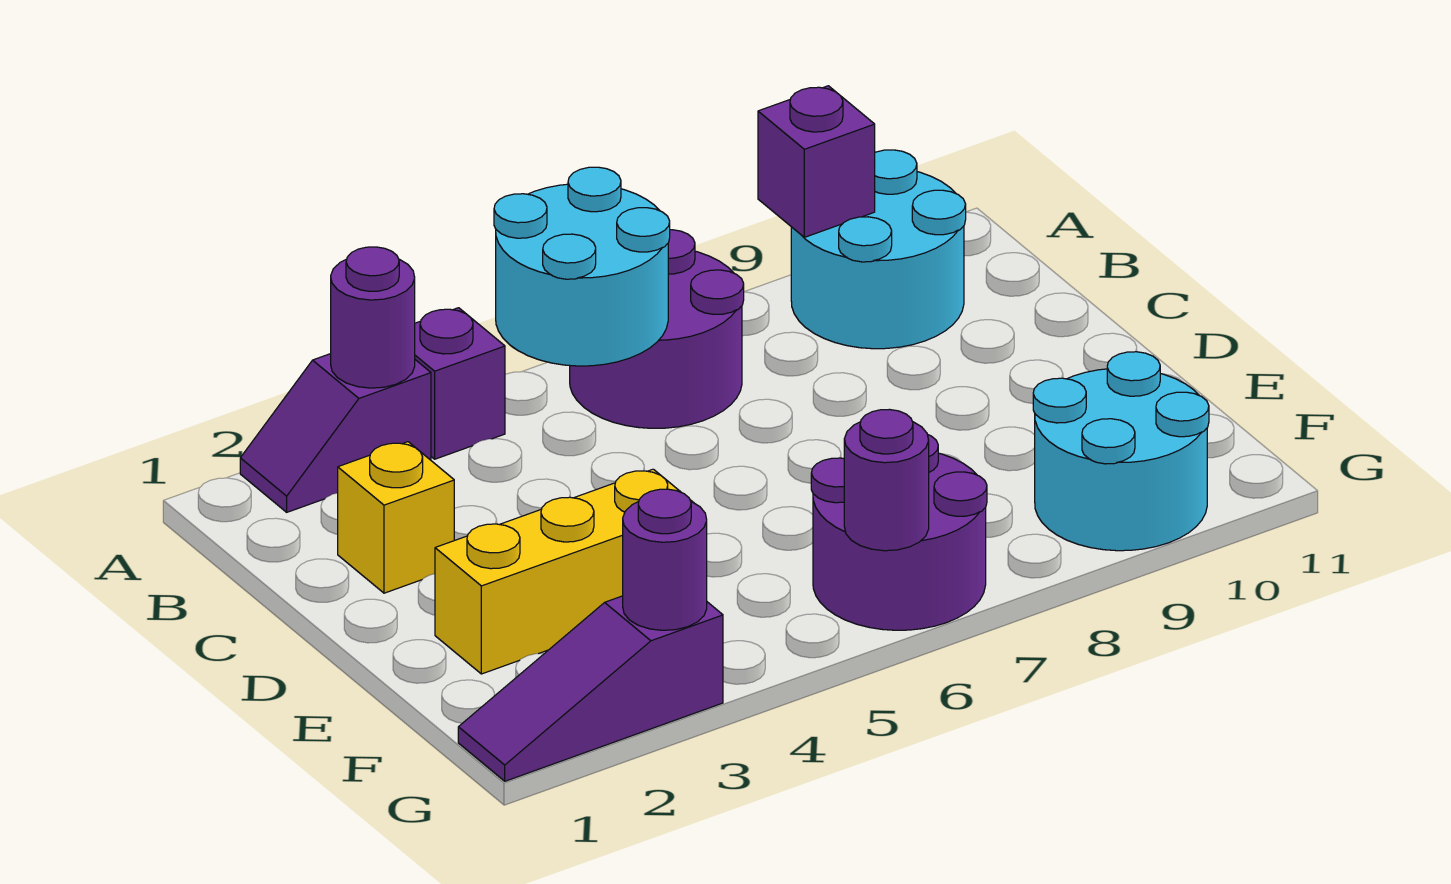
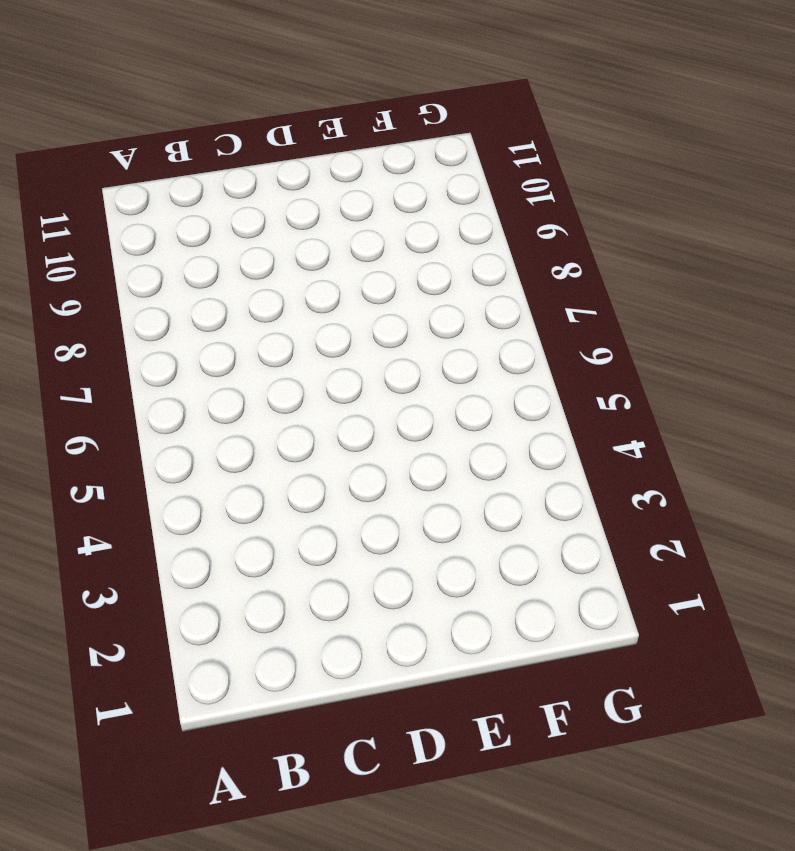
none -> purple slope A2:A3 level 1 top 3
none -> purple brick A4 level 1
none -> purple round brick A6:B7 level 1

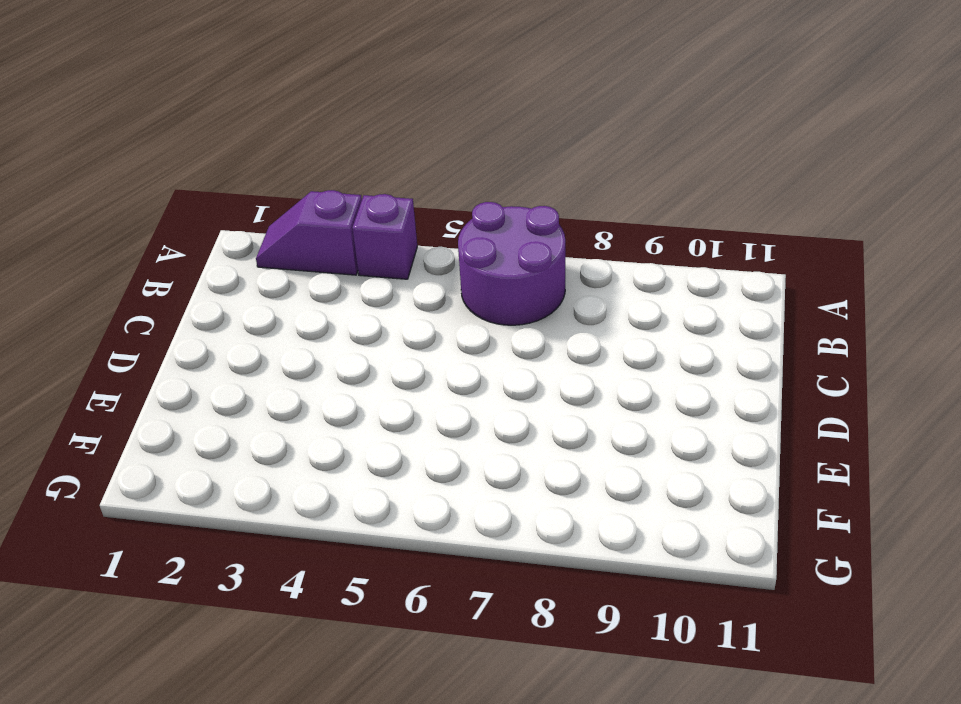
none -> cyan round brick A9:B10 level 1
none -> yellow brick C2 level 1
none -> yellow brick E2:E4 level 1

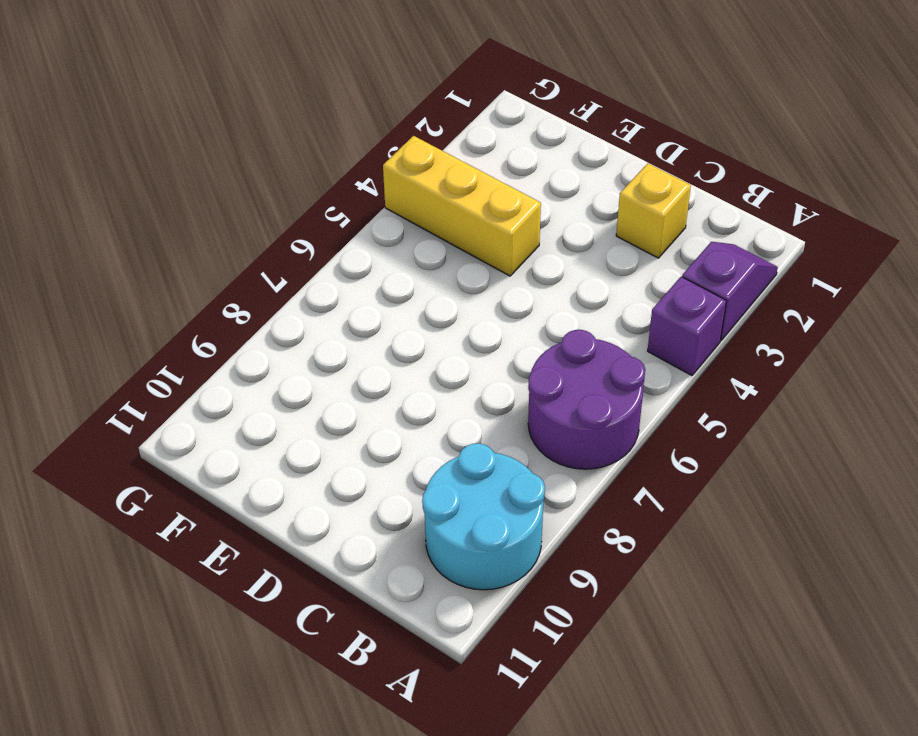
yellow brick E4:G4 level 1 -> yellow brick E2:E4 level 1
none -> purple round brick F6:G7 level 1
none -> cyan round brick F9:G10 level 1
none -> purple slope G1:G3 level 1 top 3

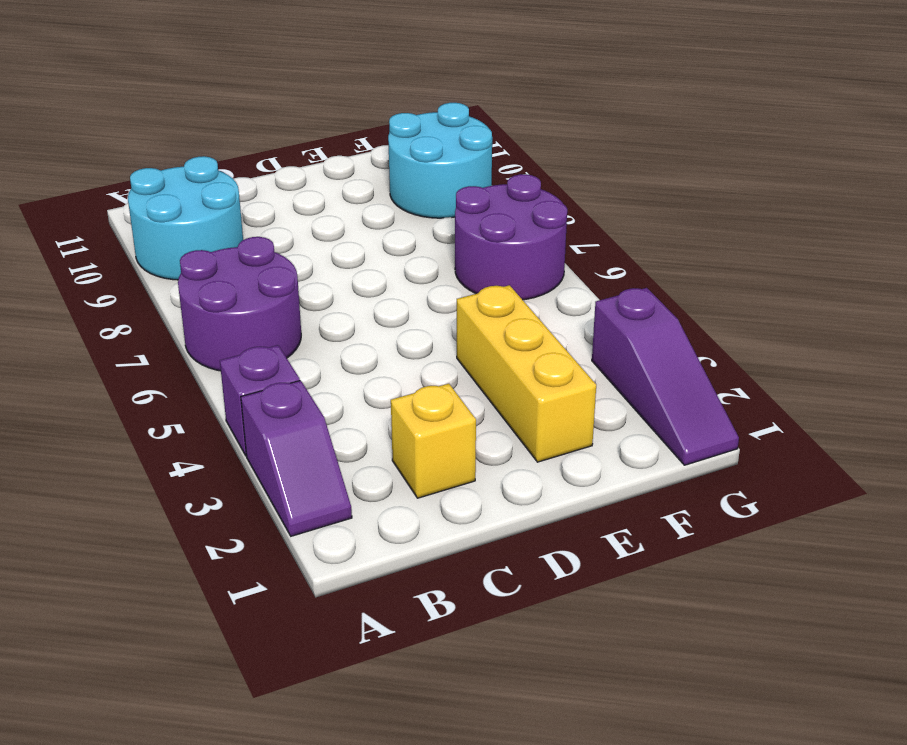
none -> purple round brick A3 level 2
none -> cyan round brick A5:B6 level 2
none -> purple brick A9 level 2

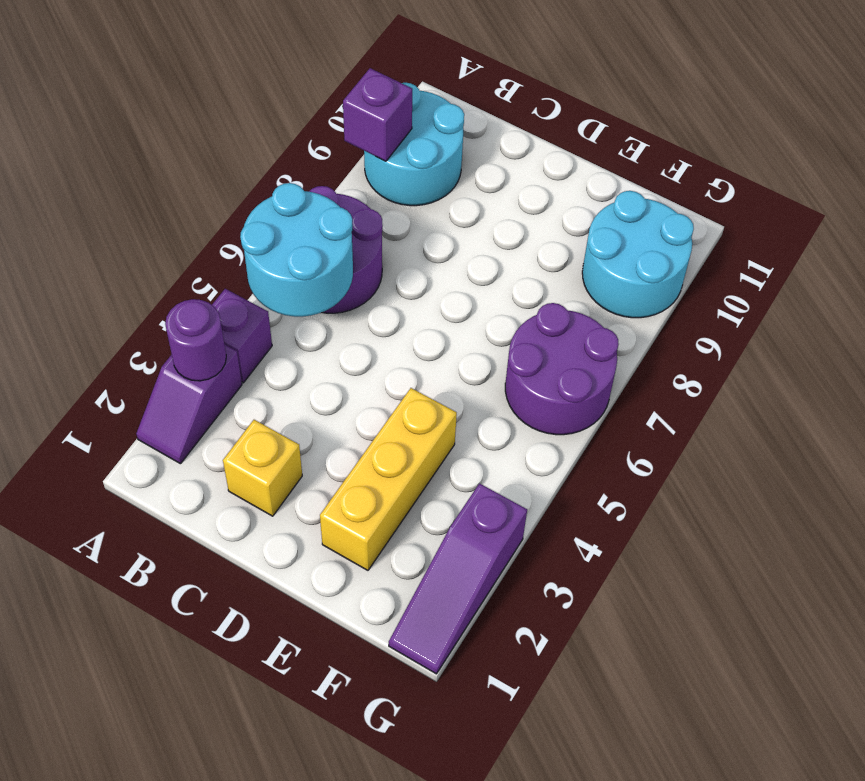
none -> purple round brick G3 level 2
none -> purple round brick G6 level 2

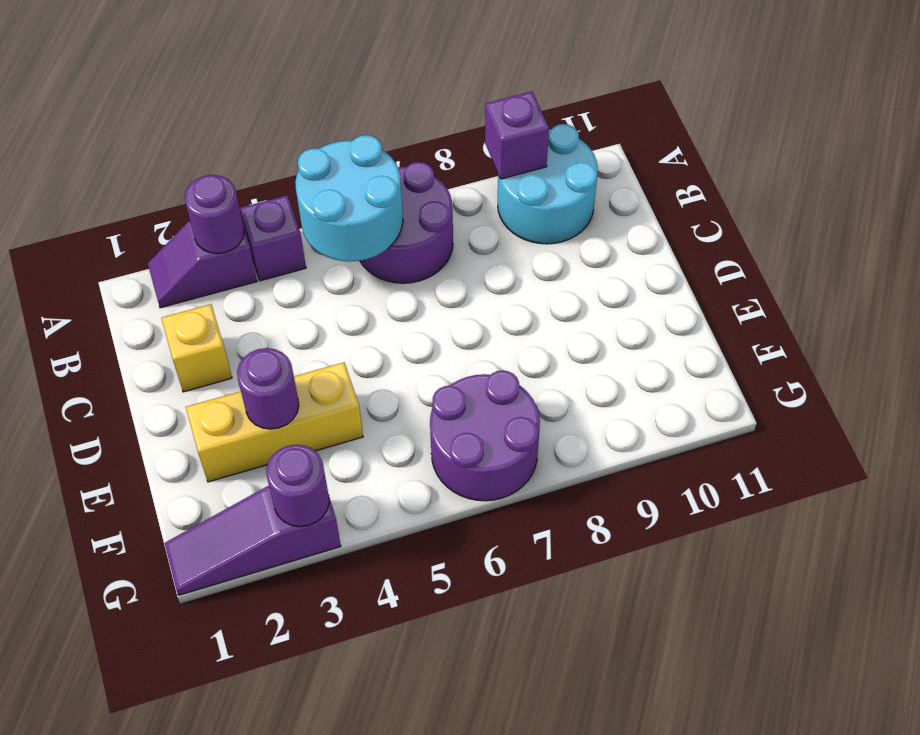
purple round brick E3 level 2 -> purple round brick G6 level 2
none -> cyan round brick F9:G10 level 1

